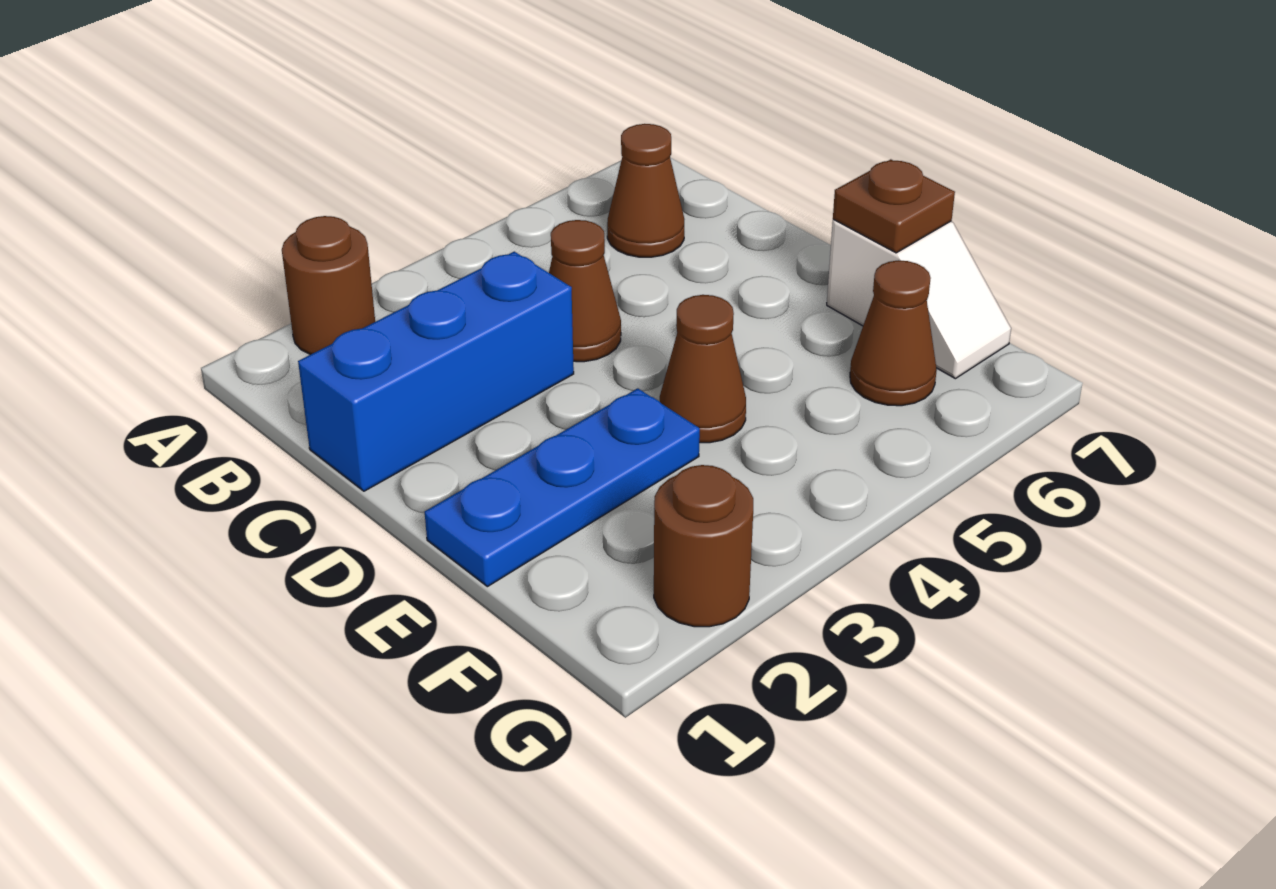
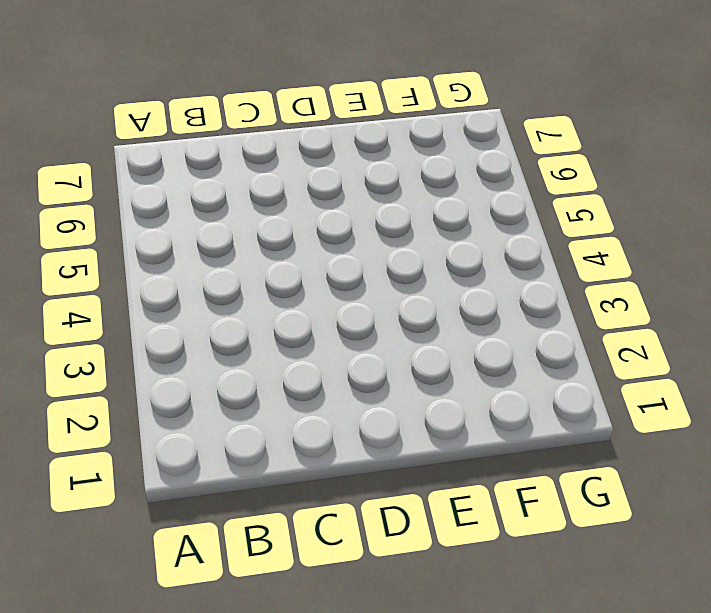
none -> brown round brick A2 level 1
none -> brown cone B6 level 1

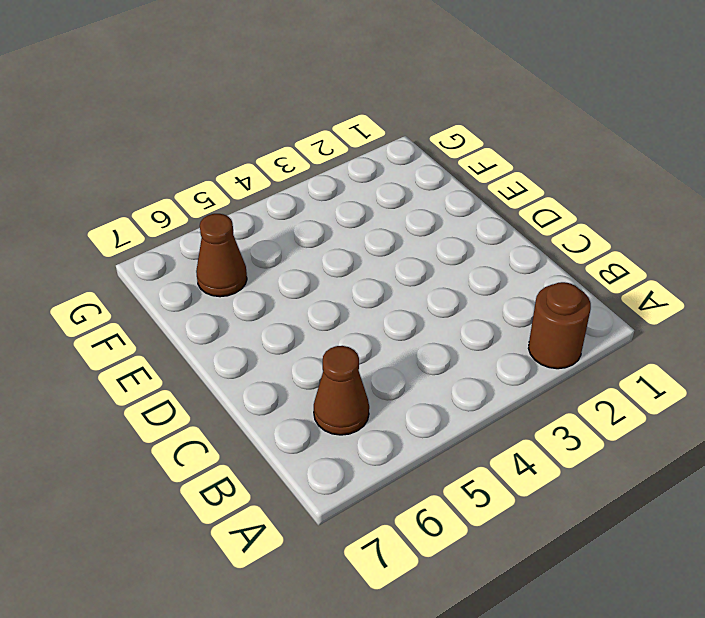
none -> blue brick C1:C3 level 1
none -> brown cone C4 level 1

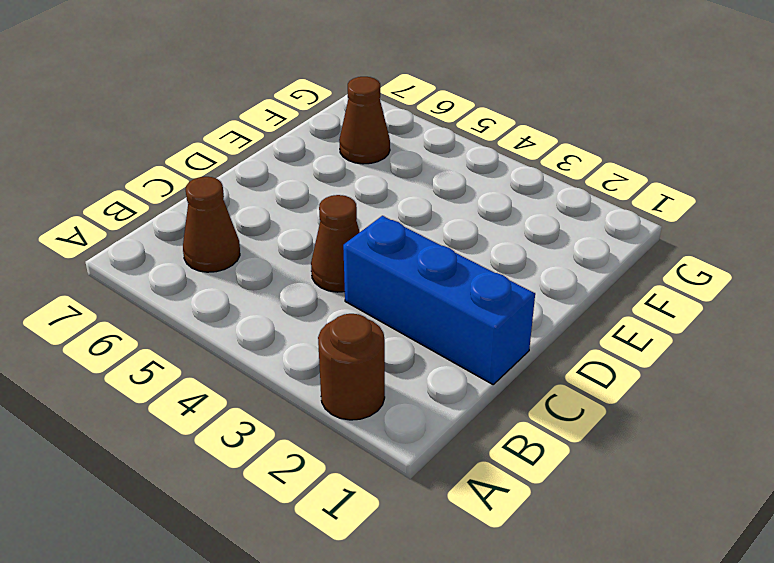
none -> blue plate E1:E3 level 1
none -> brown cone E4 level 1

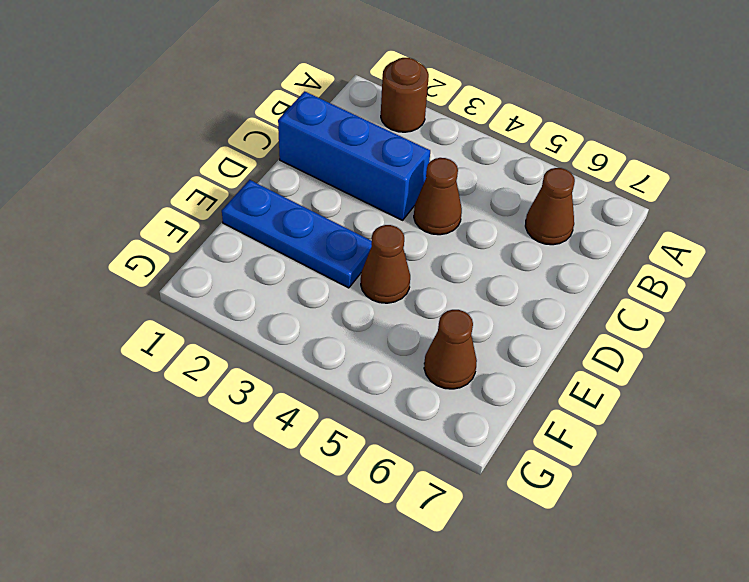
none -> white slope E7:F7 level 1 top E
none -> brown round brick G2 level 1

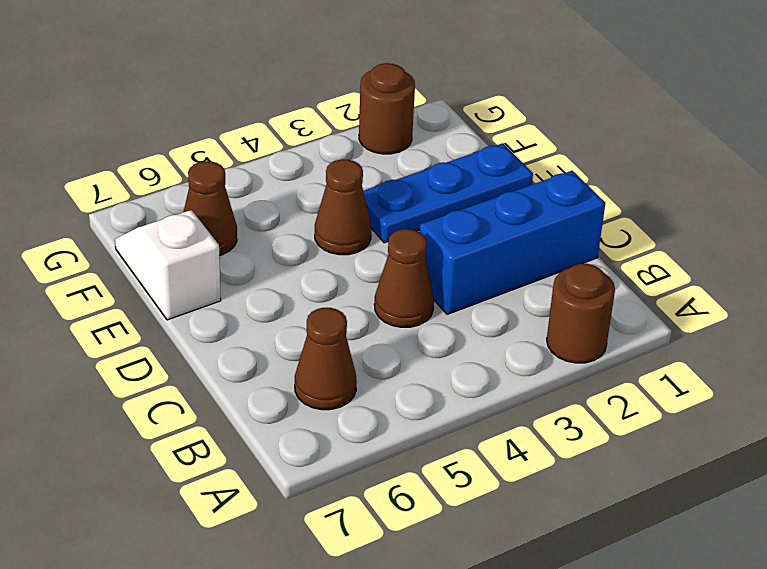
none -> brown plate E7 level 2

